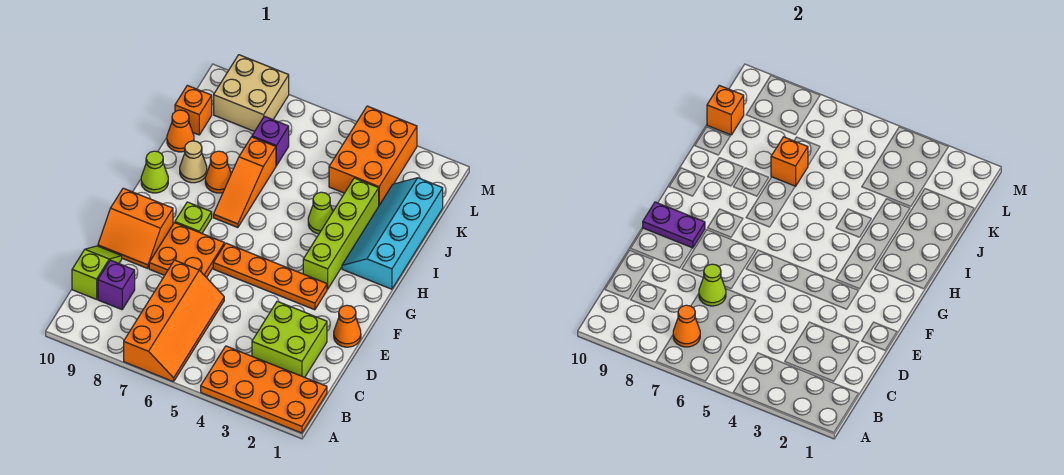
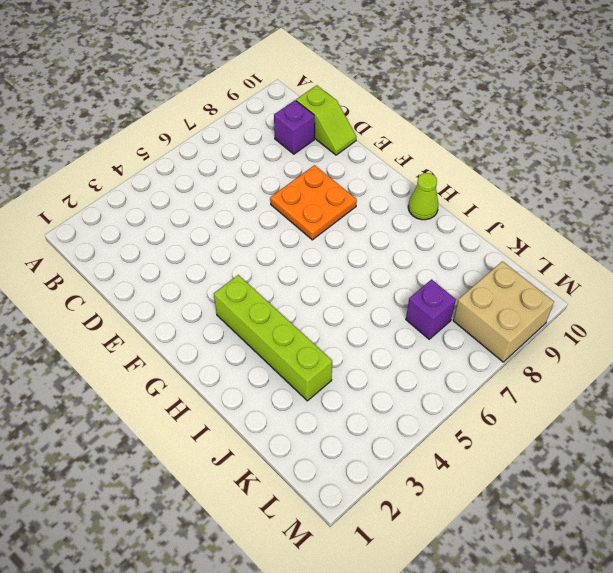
none -> orange plate A1:B4 level 1
none -> orange slope A6:D7 level 1 top 7
none -> lime brick C2:D3 level 1

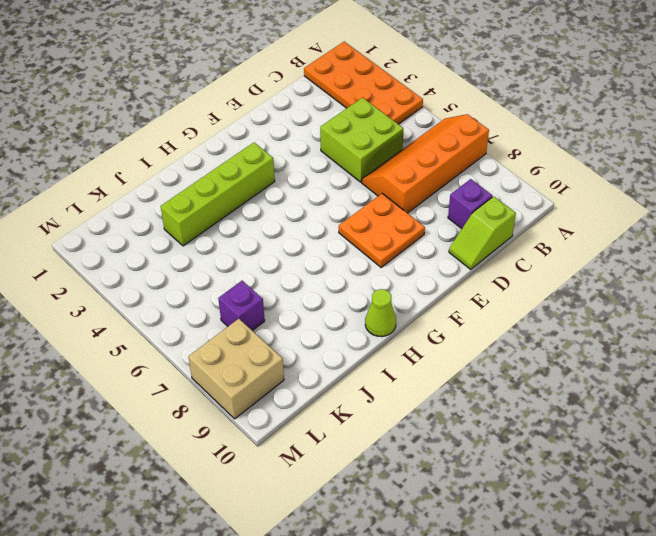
lime brick C4:D5 level 1 -> lime brick C2:D3 level 1
none -> orange cone E1 level 1
none -> orange slope E9:F10 level 1 top F
none -> orange plate F3:F6 level 1

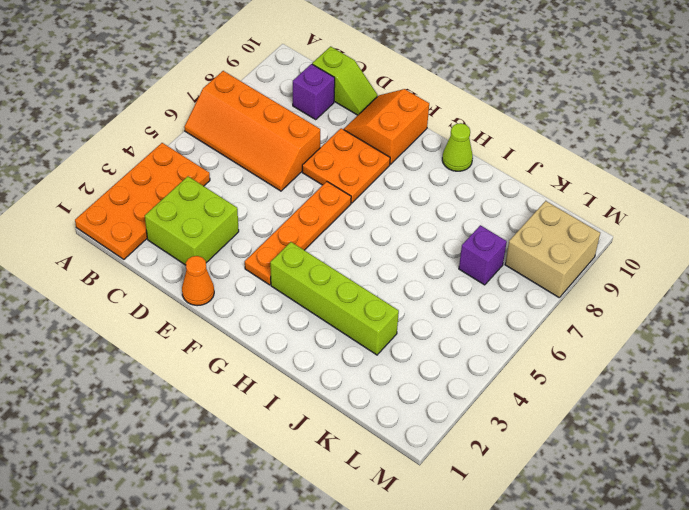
none -> lime plate G8 level 1
none -> cyan slope H1:K2 level 1 top 1
none -> orange slope H7:J7 level 1 top J

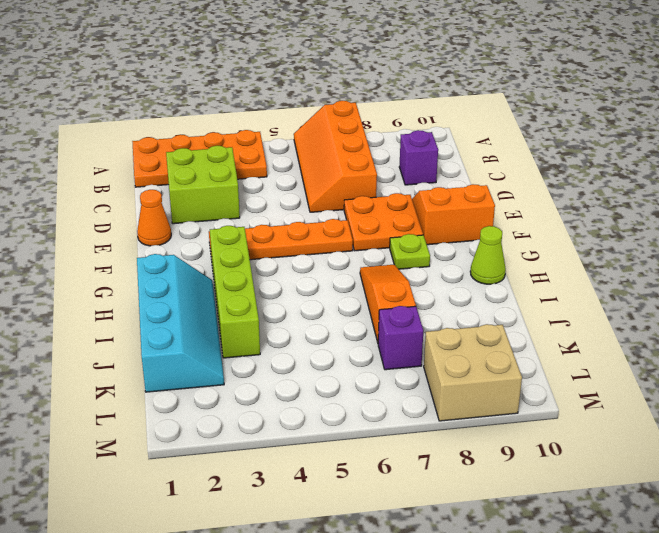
none -> lime slope C10:D10 level 1 top C
none -> lime cone I4 level 1
none -> orange cone I8 level 1

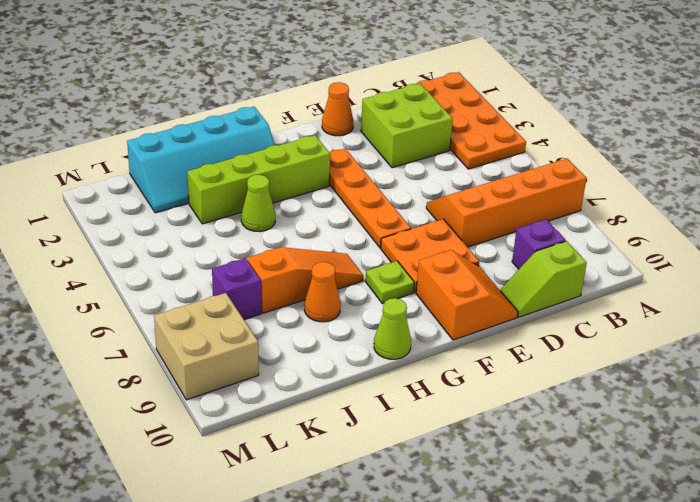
none -> tan cone I9 level 1
none -> orange cone J10 level 1
none -> orange brick K3:M4 level 1

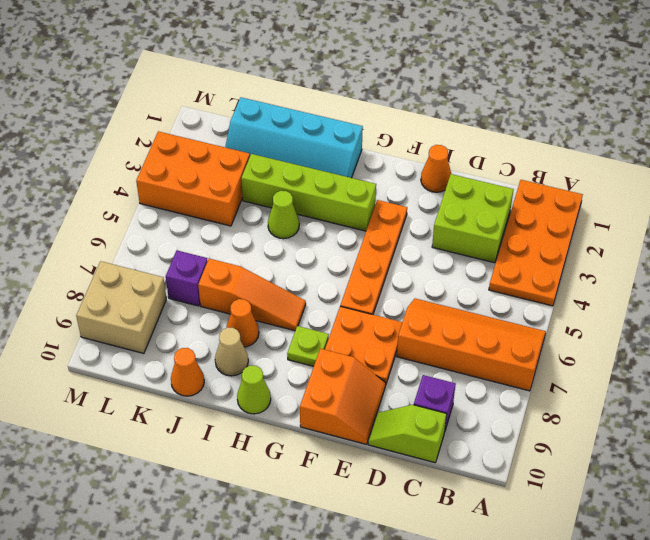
none -> orange brick K10 level 1
none -> orange cone B7 level 2
none -> lime cone D7 level 2

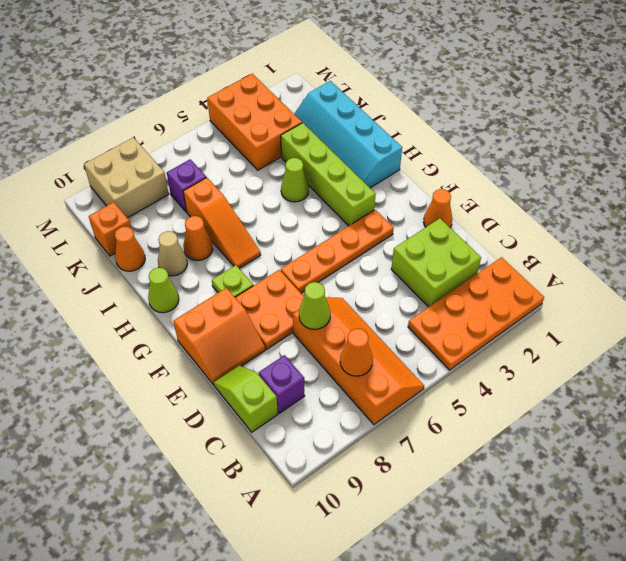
none -> purple plate F9:F10 level 2
none -> orange brick J7 level 2
none -> orange brick K10 level 2

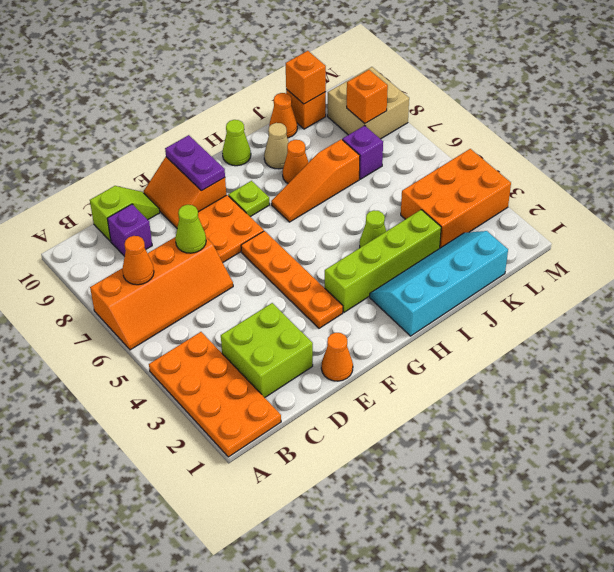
orange brick L8 level 2 -> orange brick J7 level 2

